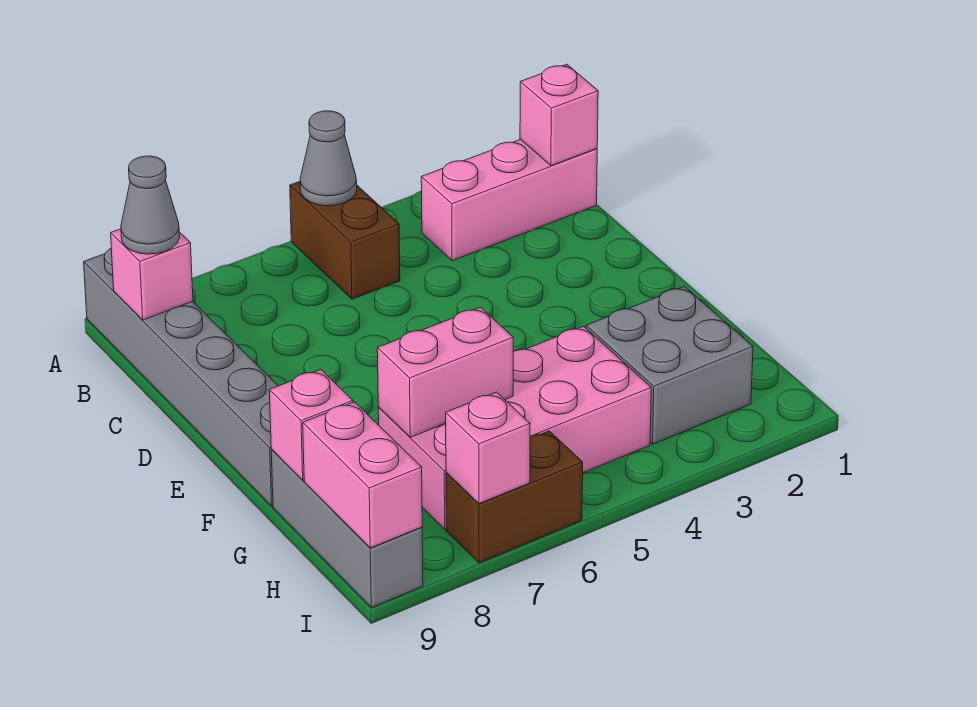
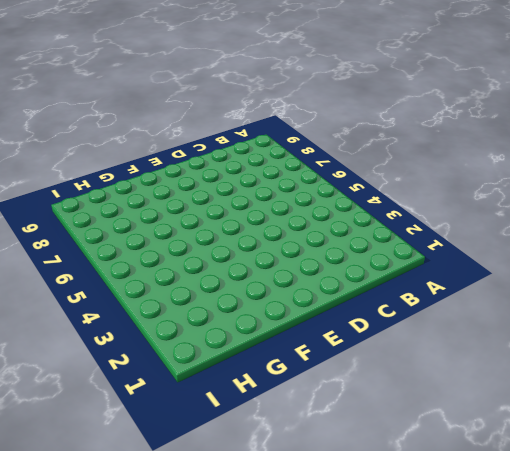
none -> brown brick A5:B5 level 1
none -> grey brick A9:F9 level 1
none -> pink brick B1:B3 level 1

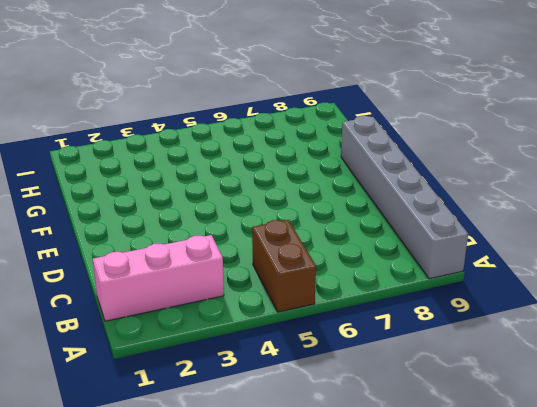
none -> grey brick G2:H3 level 1
none -> pink brick G4:H7 level 1
none -> grey brick G9:I9 level 1

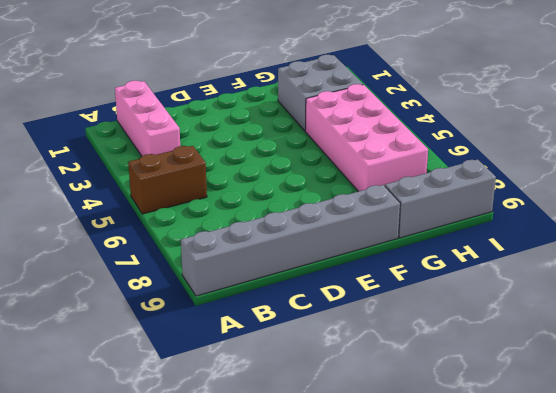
none -> brown brick I6:I7 level 1
none -> grey cone A5 level 2
none -> pink brick B1 level 2

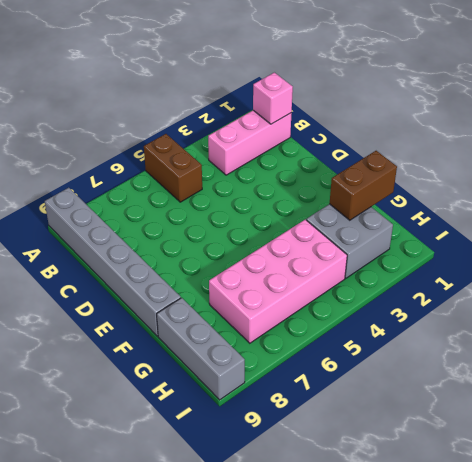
brown brick G1:G2 level 2 -> brown brick I6:I7 level 1
none -> grey cone A5 level 2
none -> pink brick B9 level 2
none -> pink brick G6:G7 level 2

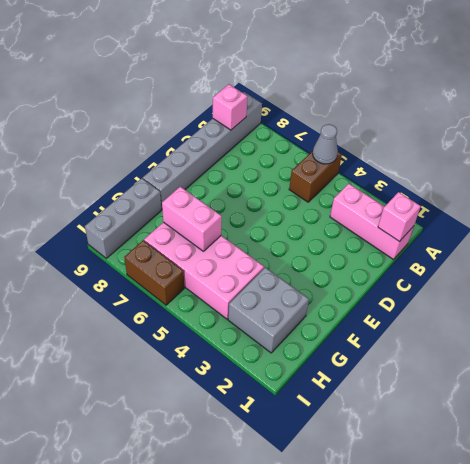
none -> pink brick G9 level 2
none -> pink brick H9:I9 level 2
none -> pink brick I7 level 2

